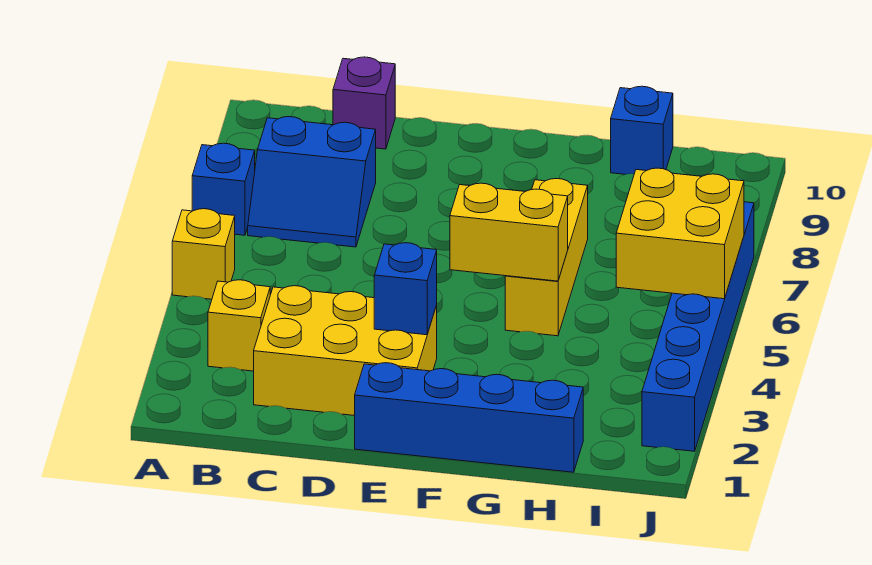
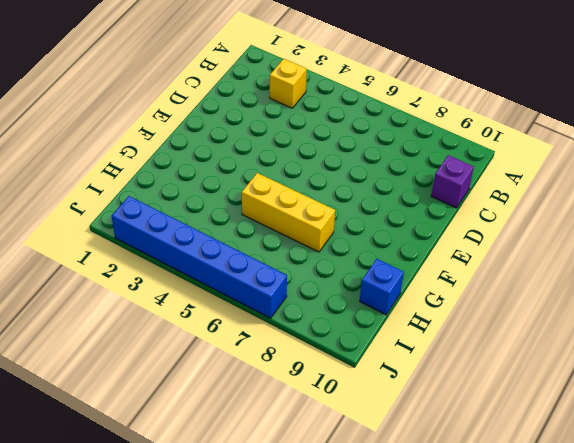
none -> yellow brick A5 level 1
none -> blue brick A7 level 1
none -> blue slope B7:C8 level 1 top 8

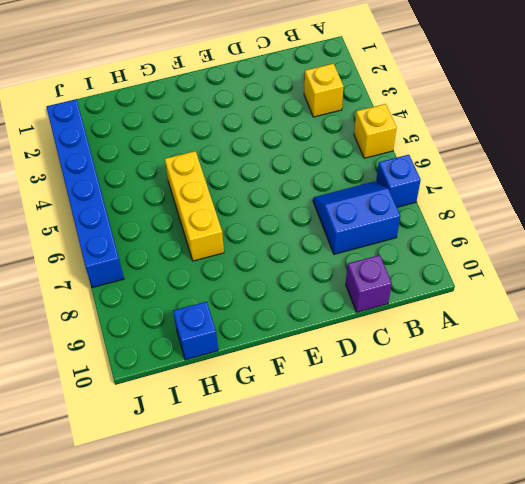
none -> yellow brick C2:E3 level 1
none -> blue brick E1:H1 level 1
none -> blue brick E3 level 2

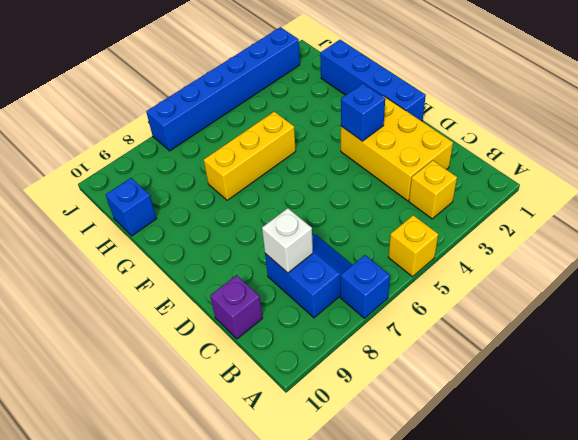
white brick C8 level 2 -> none
none -> yellow brick F5:G5 level 2
none -> yellow brick I5:J6 level 2

